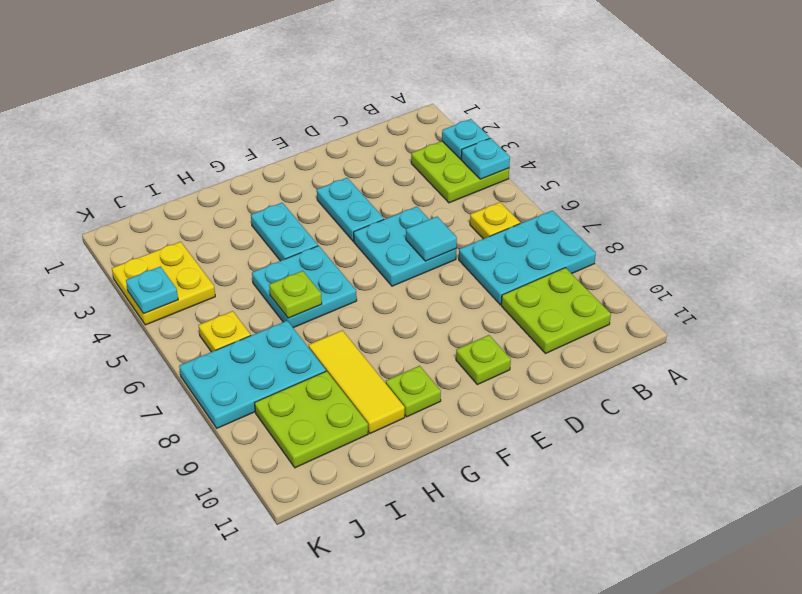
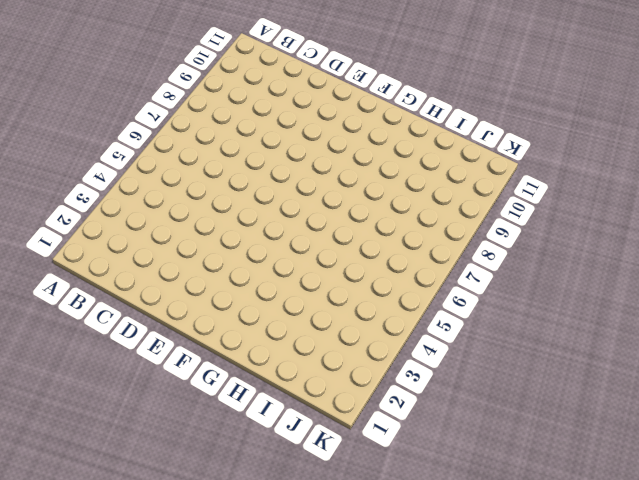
none -> lime plate A3:B4 level 1
none -> cyan plate A7:C8 level 1
none -> yellow plate B6 level 1

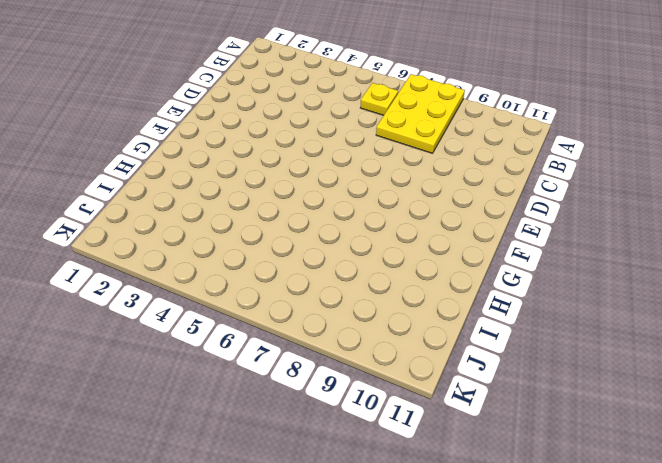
yellow plate A7:C8 level 1 -> cyan plate A7:C8 level 1
none -> lime plate A3:B4 level 1
none -> lime plate B9:C10 level 1
none -> cyan plate D5:E6 level 1

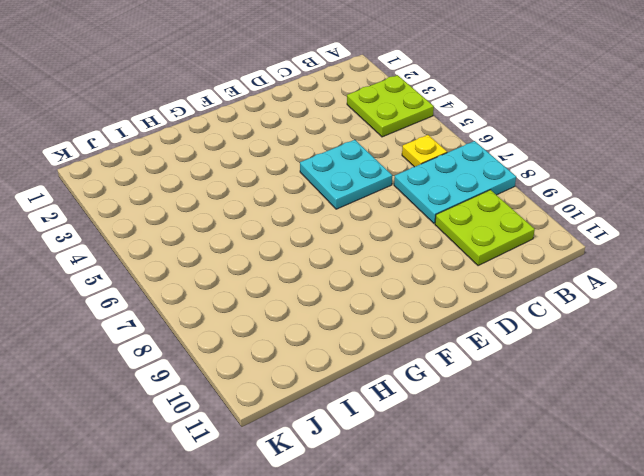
none -> cyan plate E3:E4 level 1
none -> lime plate E10 level 1
none -> cyan plate G3:G4 level 1

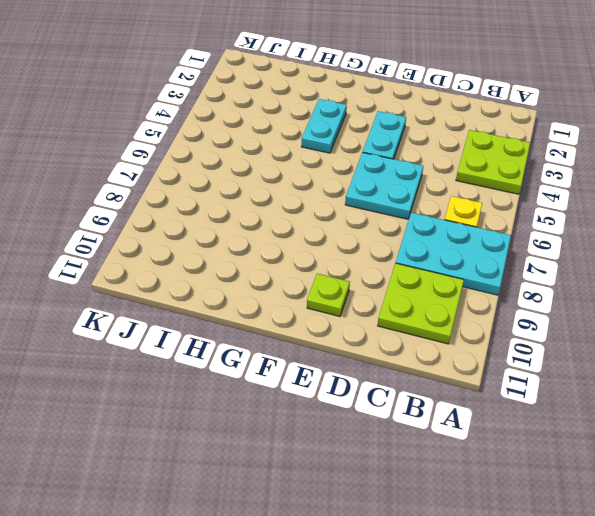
none -> cyan plate G5:H6 level 1
none -> lime plate G10 level 1
none -> yellow tile H8:H10 level 1

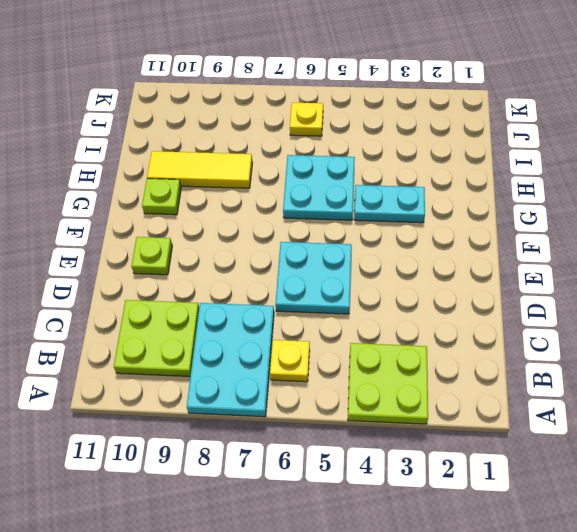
none -> cyan plate E3:E4 level 1
none -> cyan plate I7:K8 level 1
none -> lime plate I9:J10 level 1

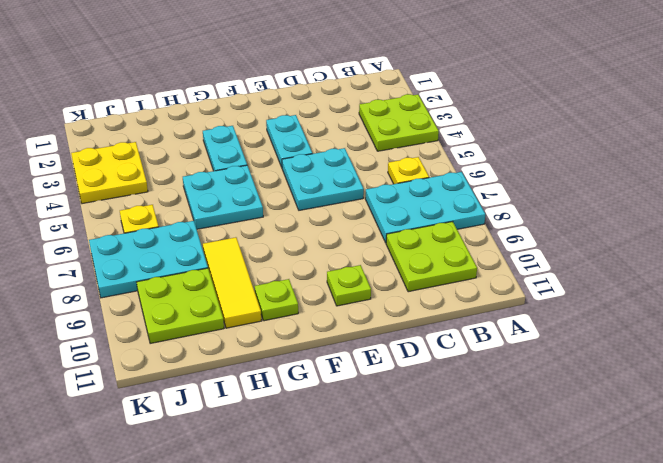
none -> cyan plate A3 level 2
none -> cyan plate A4 level 2
none -> cyan tile D6 level 2

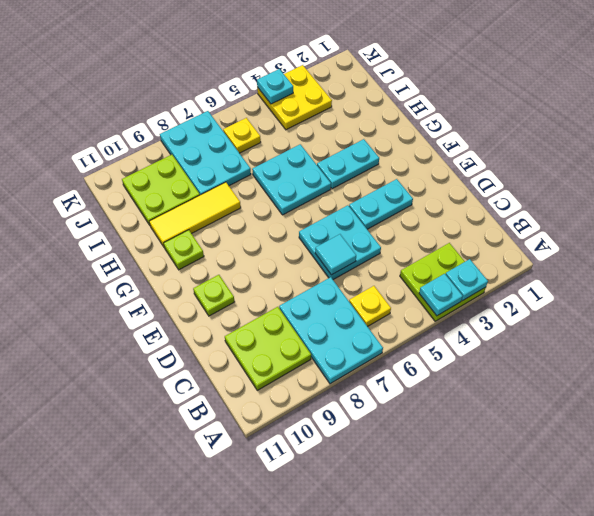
none -> lime plate H6 level 2

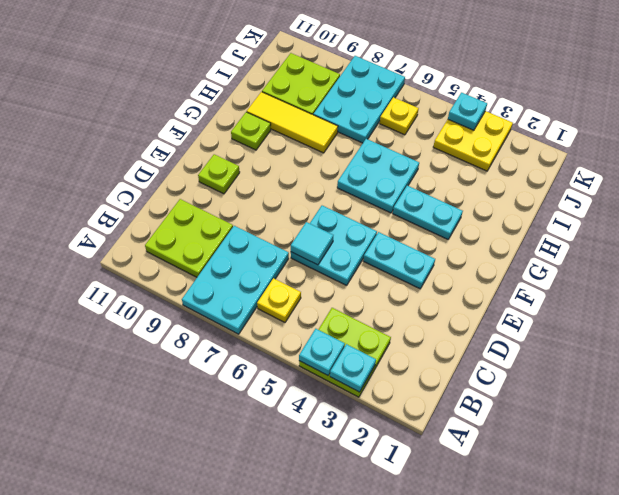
none -> lime plate H6 level 2

